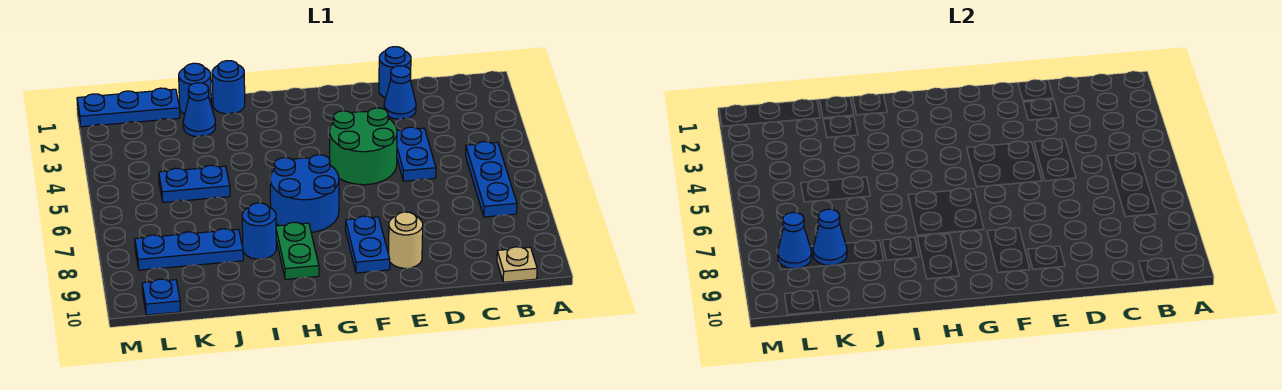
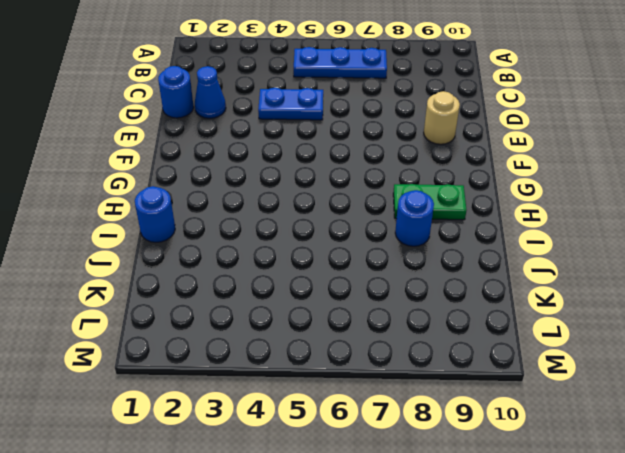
none -> tan plate B10 level 1
none -> green round brick E4:F5 level 1
none -> blue plate F8:F9 level 1

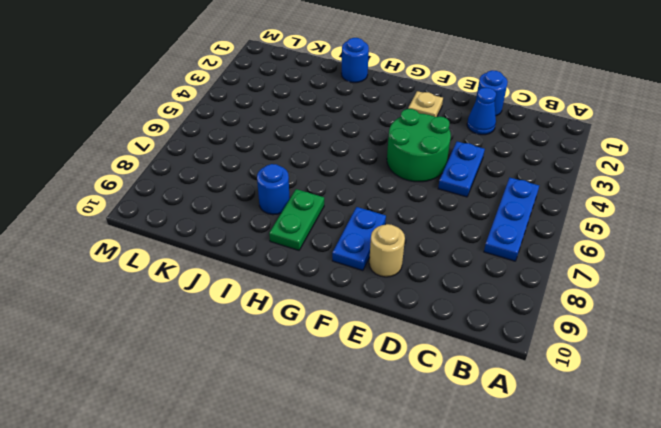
tan plate F2 level 1 -> tan plate B10 level 1
none -> blue round brick G6:H7 level 1
none -> blue round brick J1 level 1
none -> blue cone J2 level 1

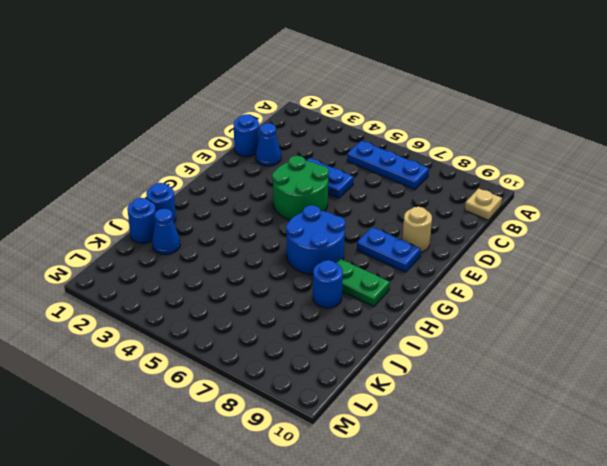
none -> blue plate J5:K5 level 1
none -> blue plate J8:L8 level 1
none -> blue plate K1:M1 level 1

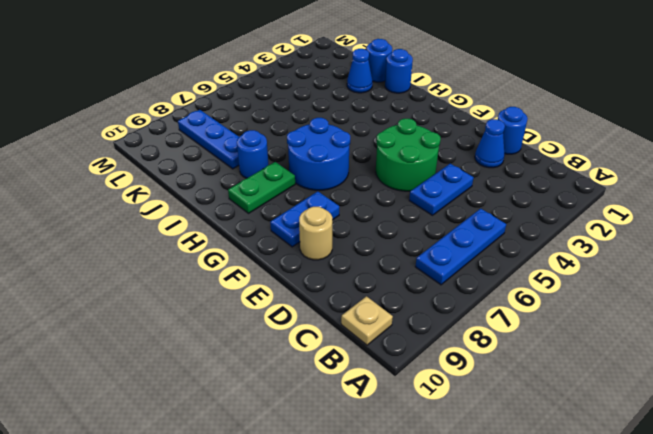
none -> blue plate J5:K5 level 1
none -> blue plate K1:M1 level 1
none -> blue plate L10 level 1

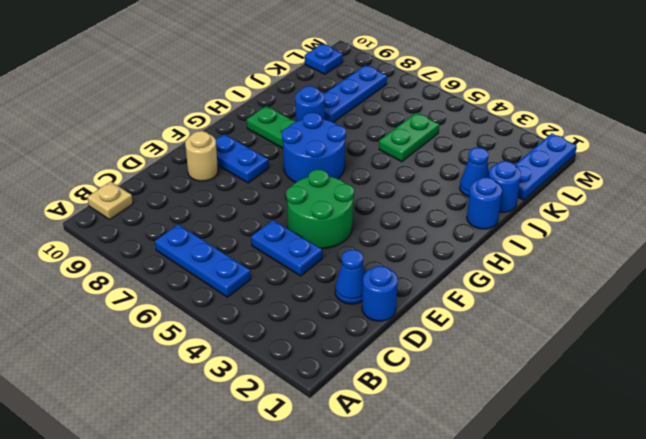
green plate J5:K5 level 1 -> blue plate J5:K5 level 1
none -> blue cone K8 level 2
none -> blue cone L8 level 2

